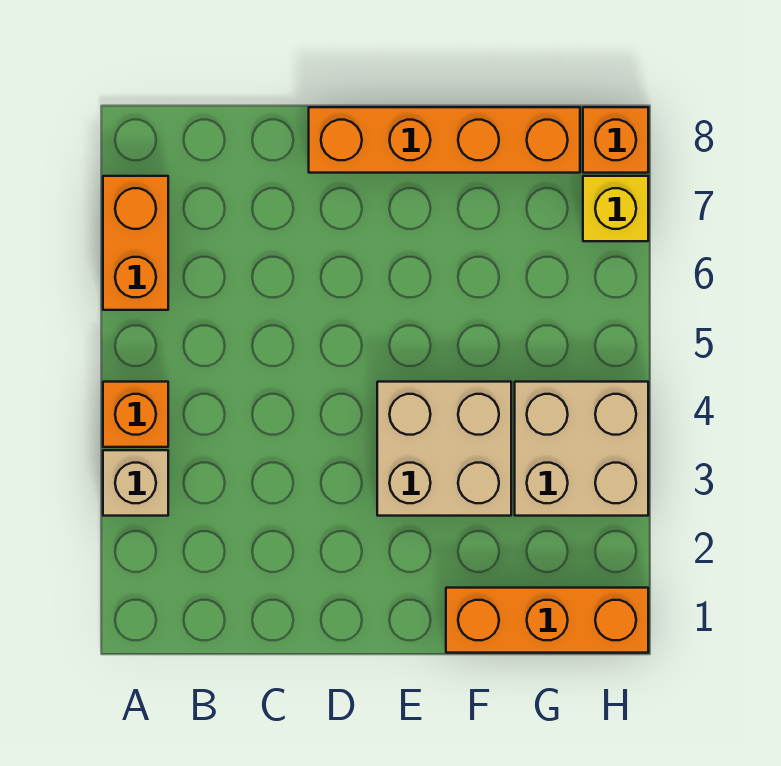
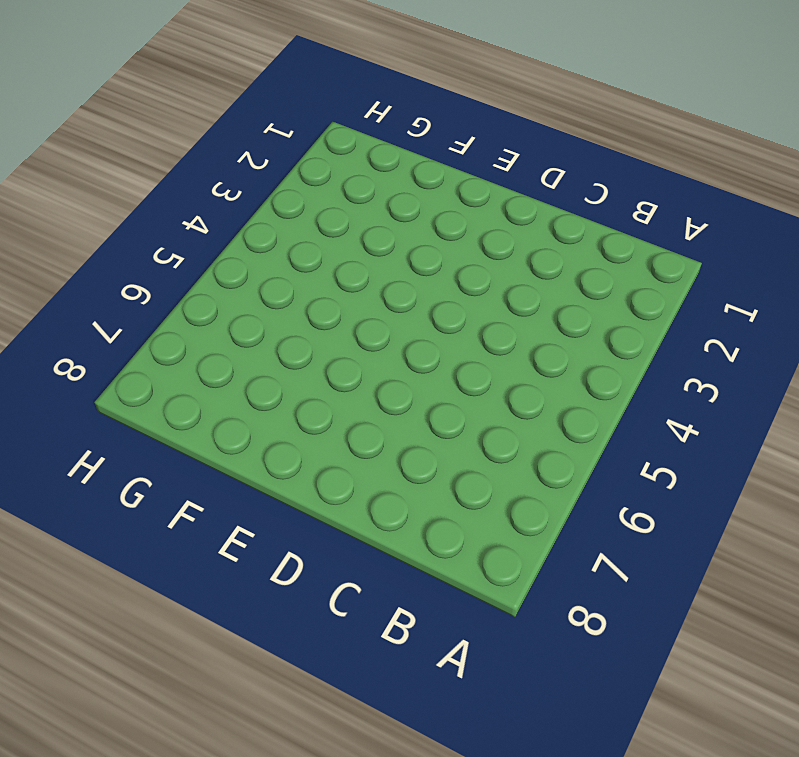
none -> tan brick A3 level 1
none -> orange brick A4 level 1

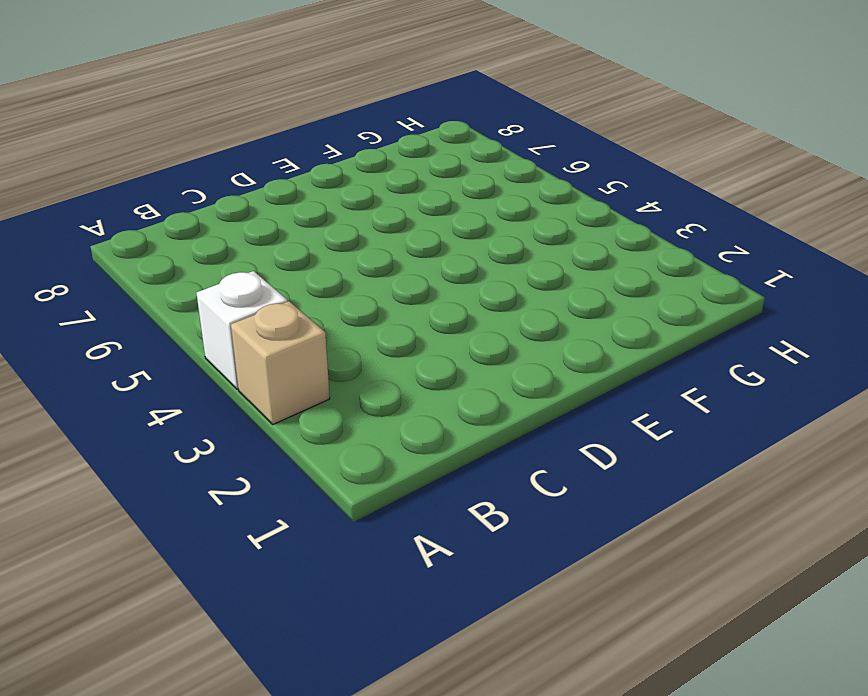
white brick A4 level 1 -> orange brick A4 level 1
none -> orange brick A6:A7 level 1
none -> orange brick D8:G8 level 1

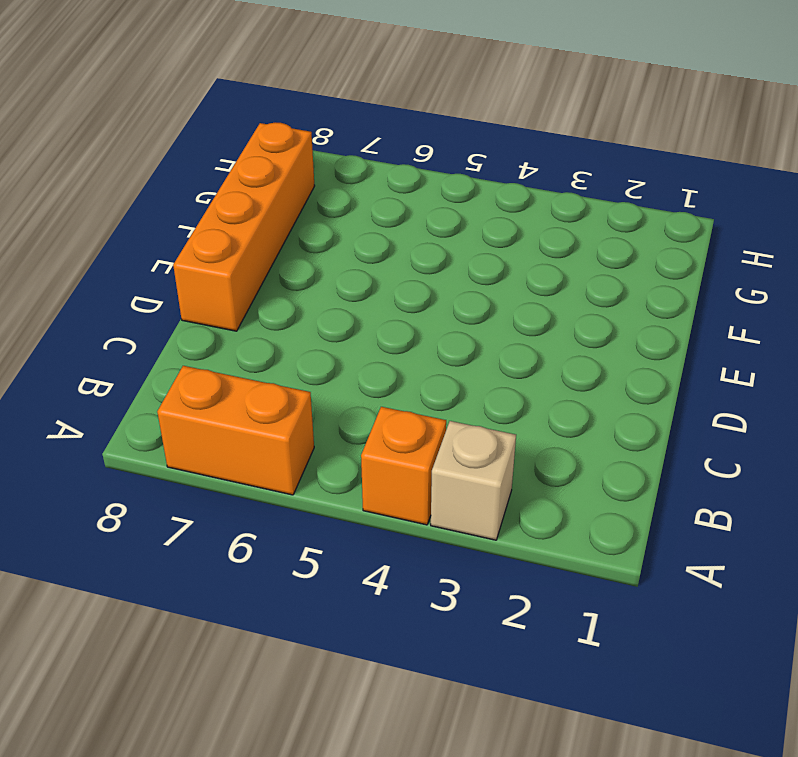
none -> tan brick E3:F4 level 1
none -> orange brick F1:H1 level 1

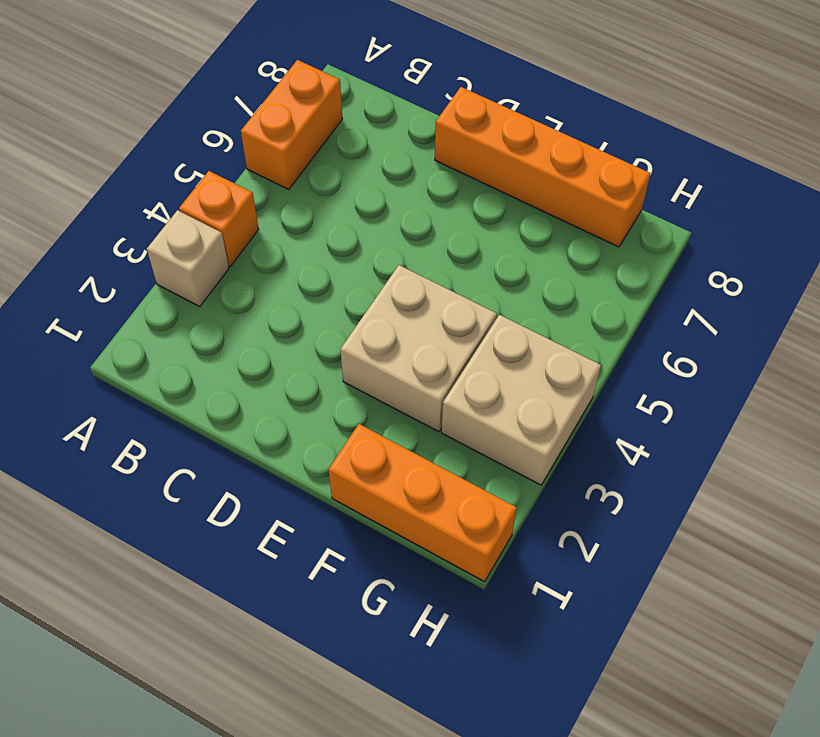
none -> yellow brick H7 level 1
none -> orange brick H8 level 1

